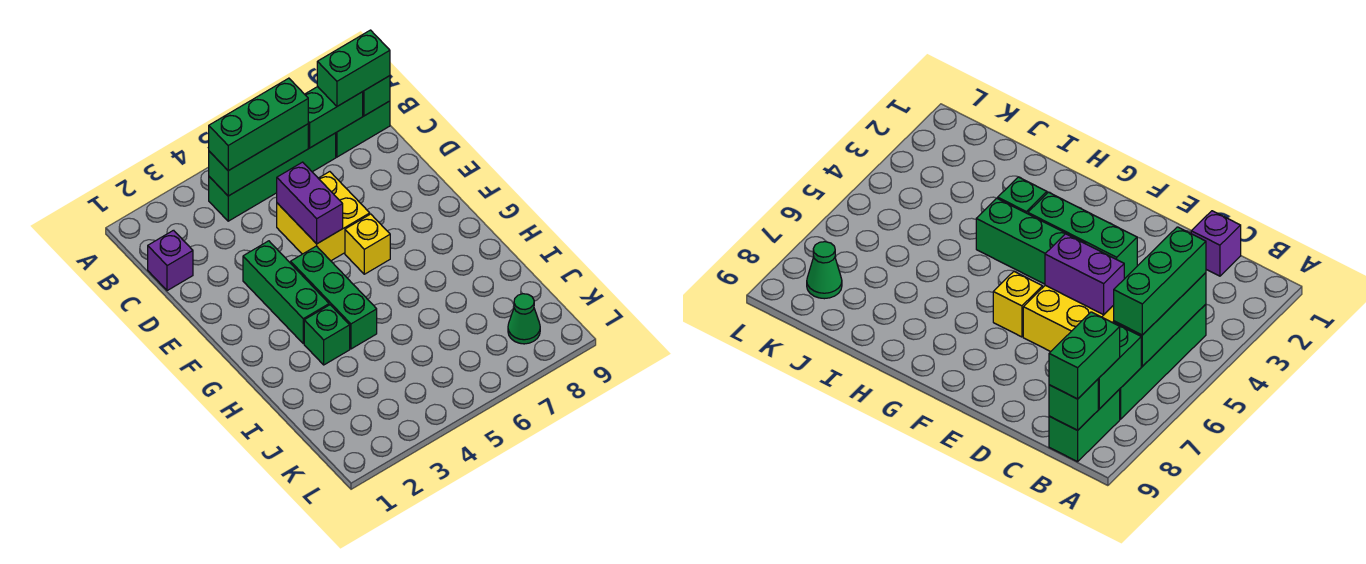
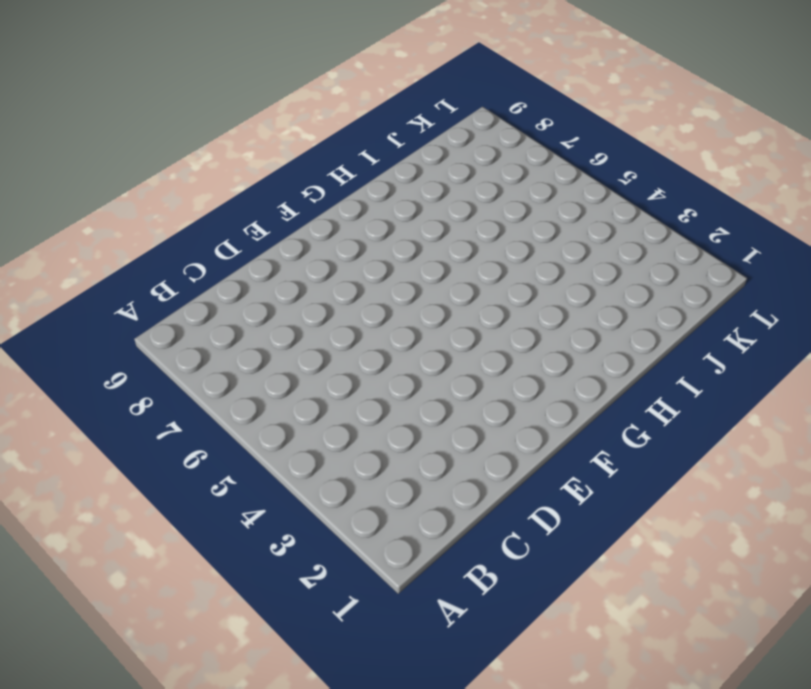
none -> green brick B4:B7 level 1
none -> green brick B8:B9 level 1
none -> purple brick C1 level 1

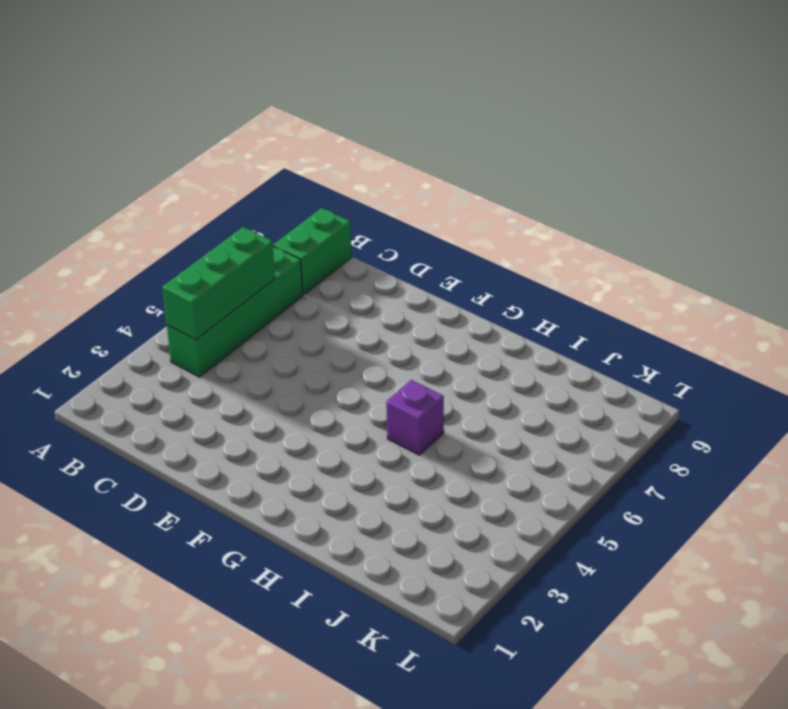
purple brick H5 level 1 -> purple brick C1 level 1
none -> yellow brick D5:E6 level 1
none -> green brick E3:G3 level 1
none -> green brick F4:H4 level 1

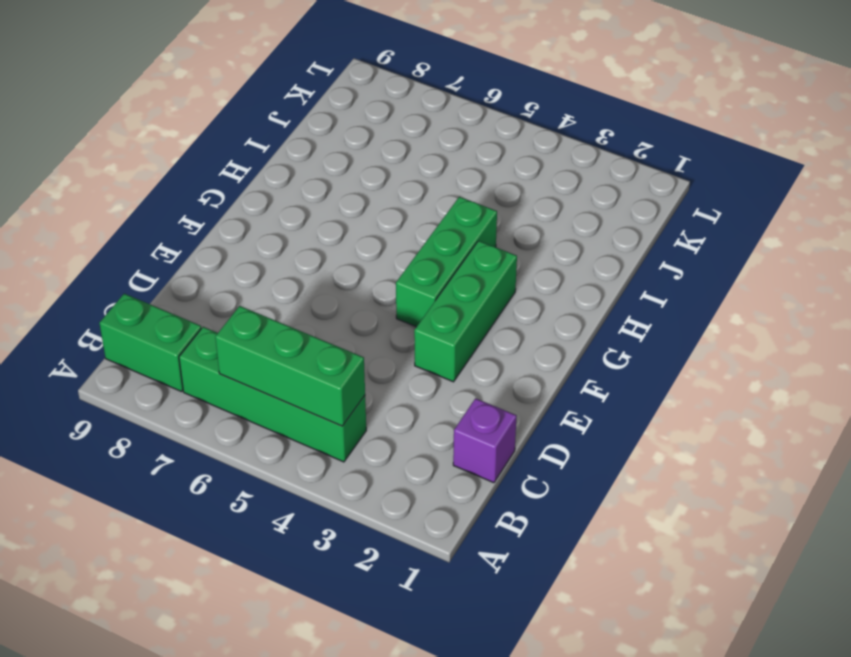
none -> yellow brick D5:E6 level 1
none -> yellow brick F6 level 1
none -> green brick H3 level 1

